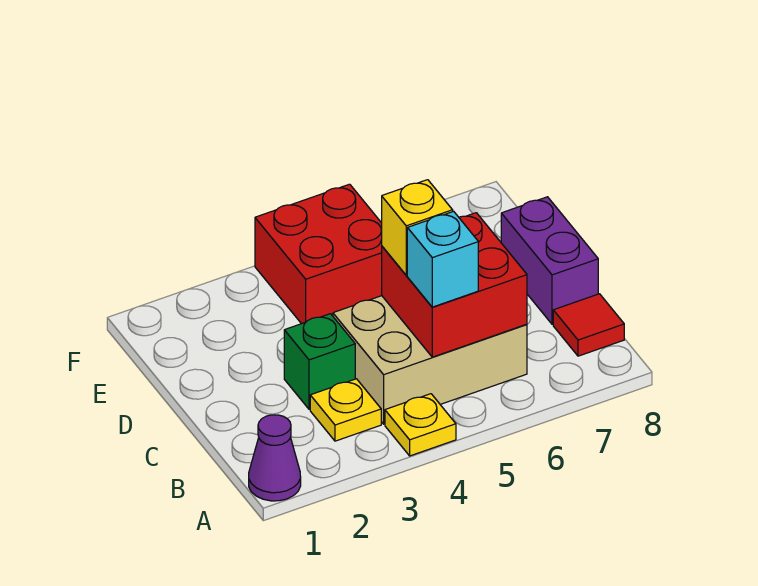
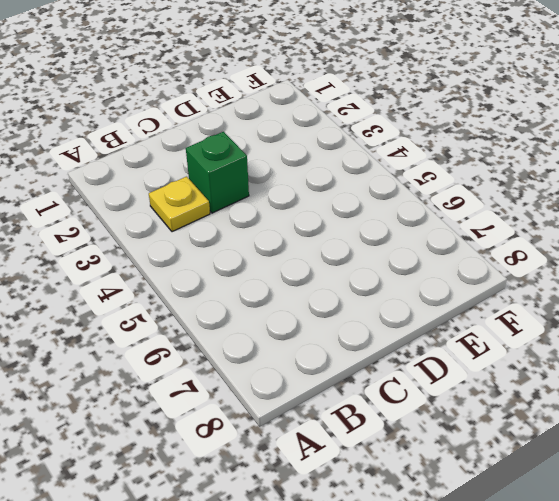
none -> purple cone A1 level 1
none -> yellow plate A4 level 1

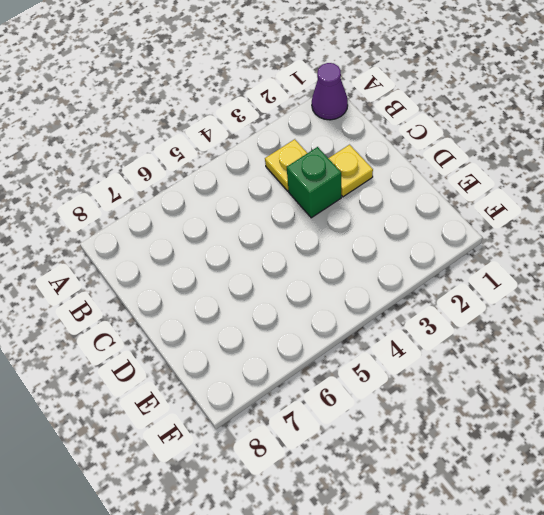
yellow plate C2 level 1 -> yellow plate A4 level 1
none -> tan brick B4:C6 level 1
none -> red tile B8 level 1

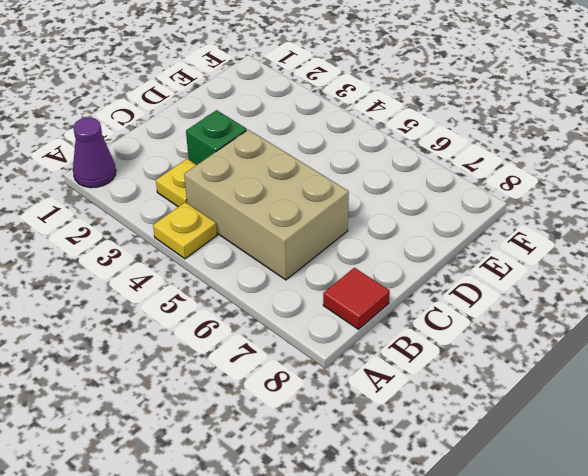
none -> purple brick C8:D8 level 1
none -> red brick E4:F5 level 1

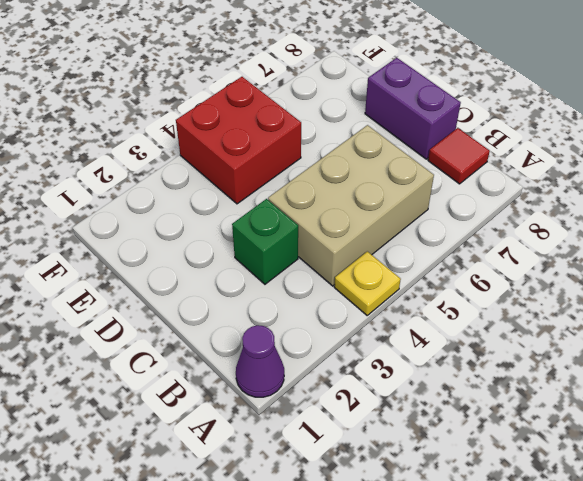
none -> yellow plate B3 level 1
none -> red brick B5:C6 level 2

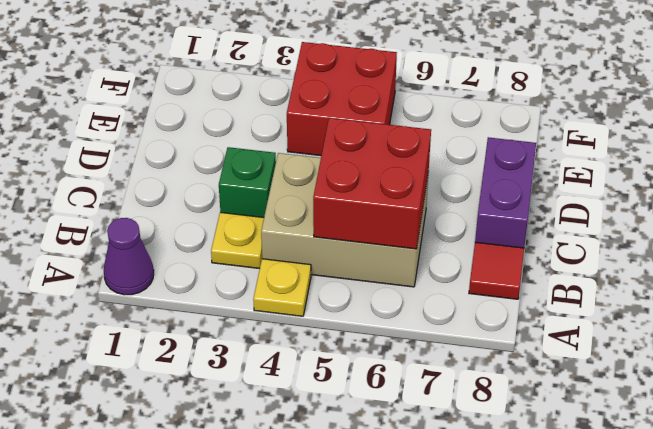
none -> cyan brick B5 level 3
none -> yellow brick C5 level 3

